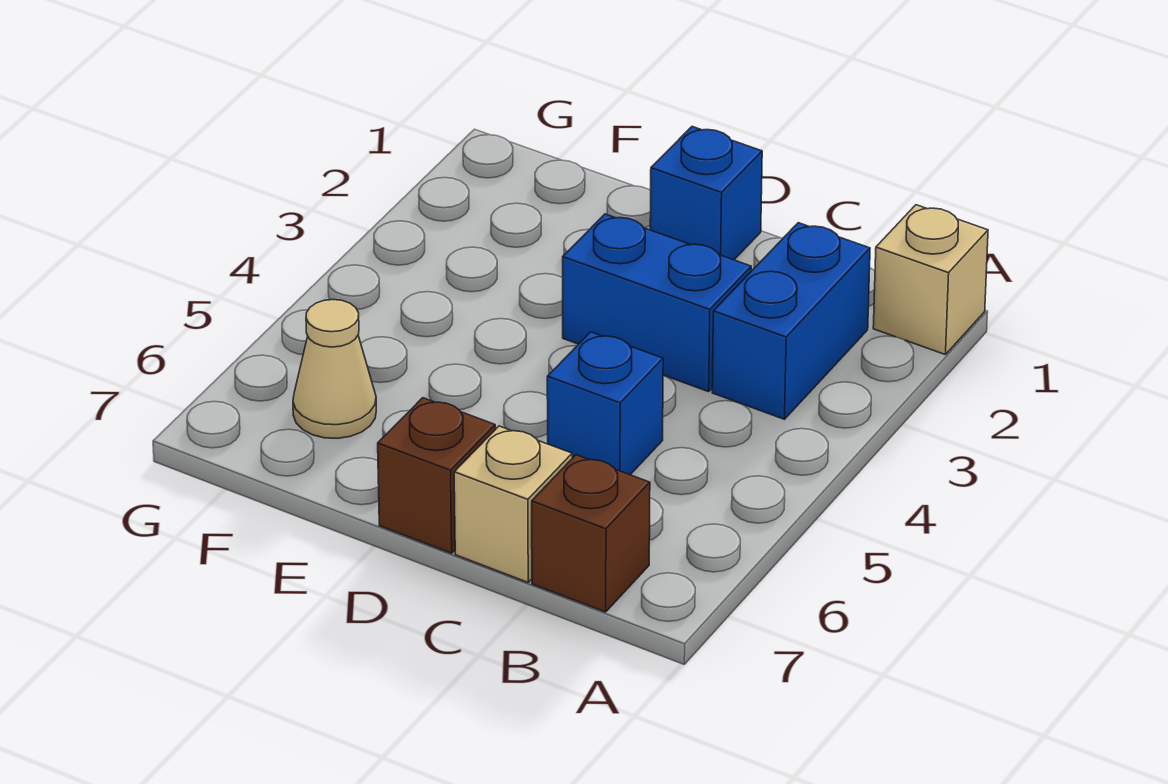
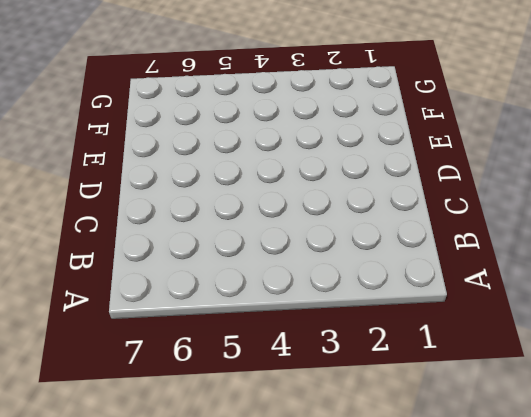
none -> tan brick A1 level 1
none -> blue brick B2:B3 level 1

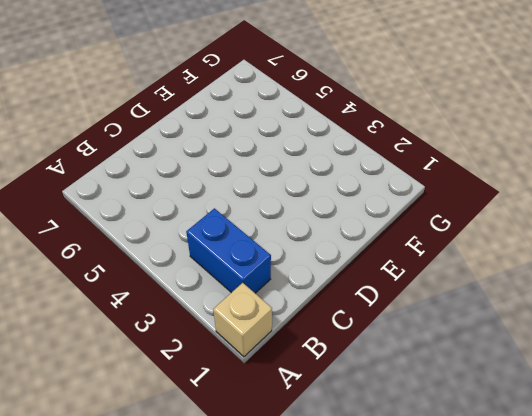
none -> brown brick B7 level 1
none -> blue brick C3:D3 level 1

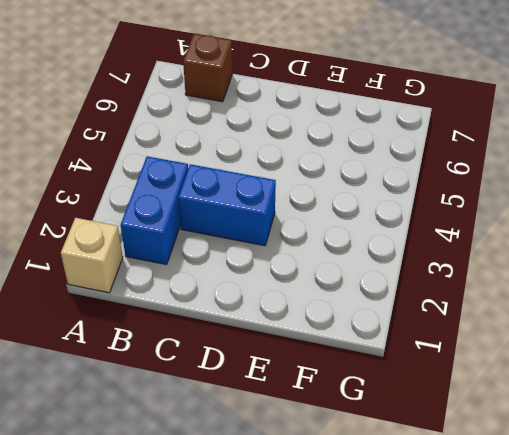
none -> blue brick C5 level 1
none -> tan brick C7 level 1

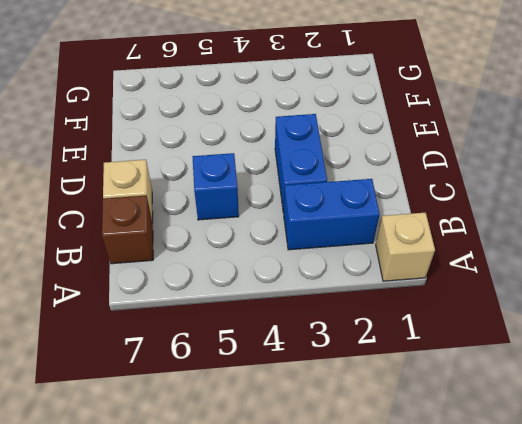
none -> blue brick D1 level 1
none -> brown brick D7 level 1

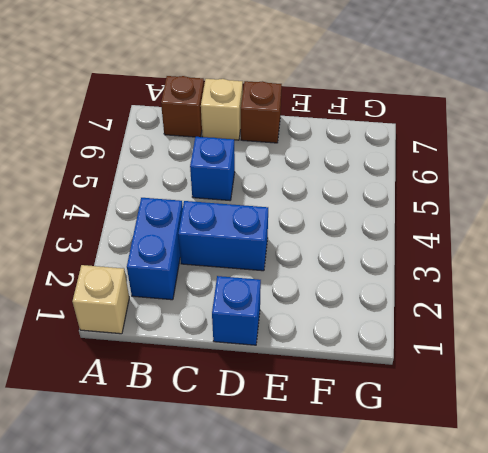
none -> tan cone F6 level 1

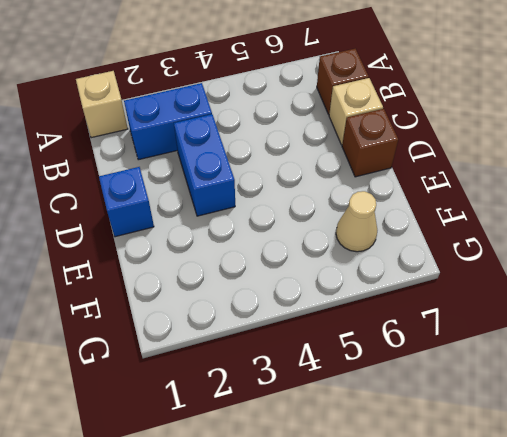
none -> blue brick C5 level 1

